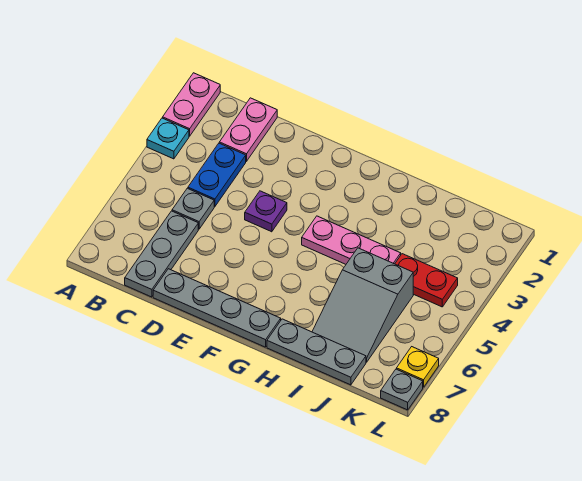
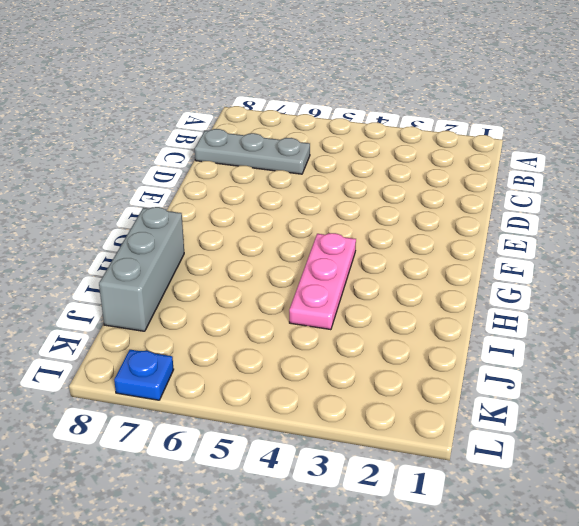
grey brick H8:J8 level 1 -> grey plate H8:J8 level 1
blue plate L7 level 1 -> yellow plate L7 level 1
none -> pink plate A1:A2 level 1
none -> cyan plate A3 level 1
none -> pink plate C1:C2 level 1

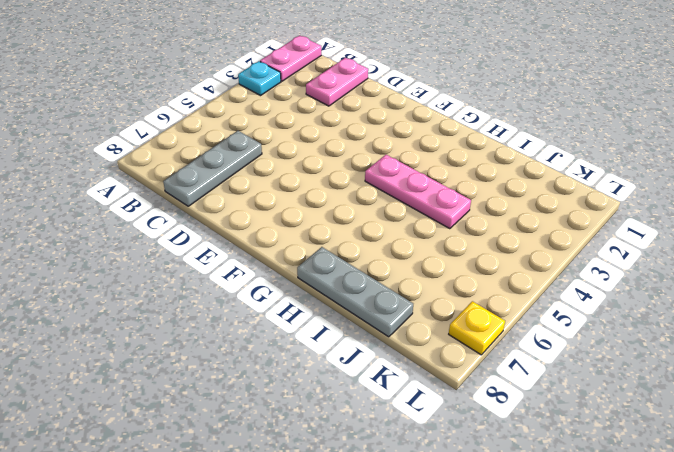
none -> blue plate C3:C4 level 1
none -> grey plate C5 level 1
none -> grey plate D8:G8 level 1

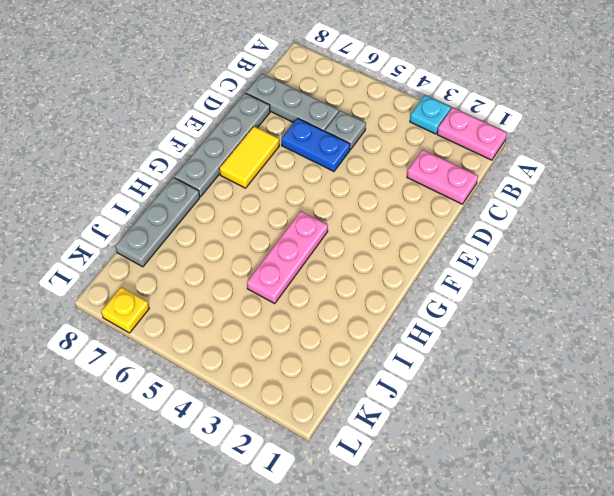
blue plate D5:D6 level 1 -> blue plate C3:C4 level 1
yellow tile E7:F7 level 1 -> none
none -> purple plate E4 level 1
none -> grey slope I5:J7 level 1 top 5
none -> red plate J4:K4 level 1

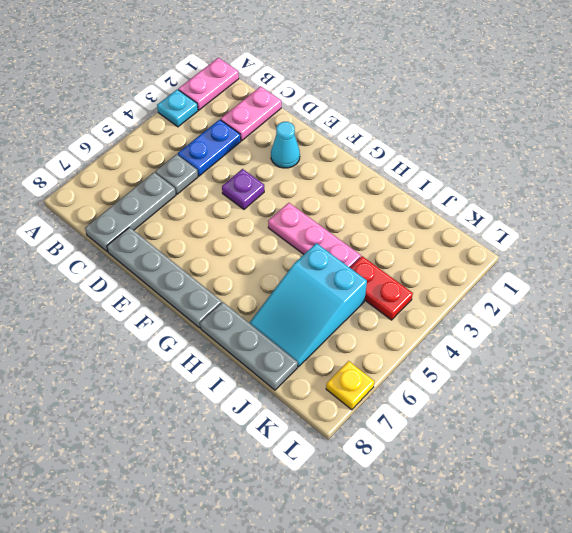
cyan cone E2 level 1 -> none
cyan slope I5:J7 level 1 top 5 -> grey slope I5:J7 level 1 top 5
none -> grey plate L8 level 1

